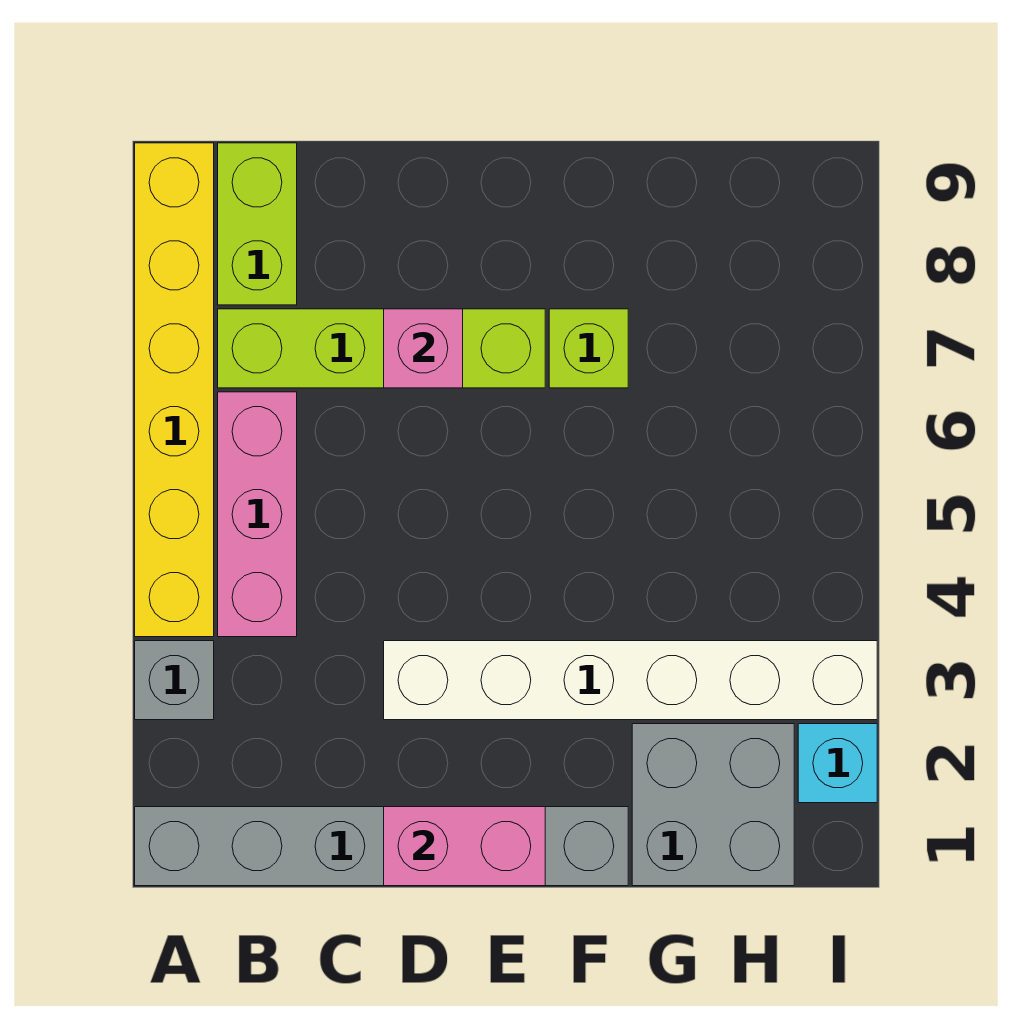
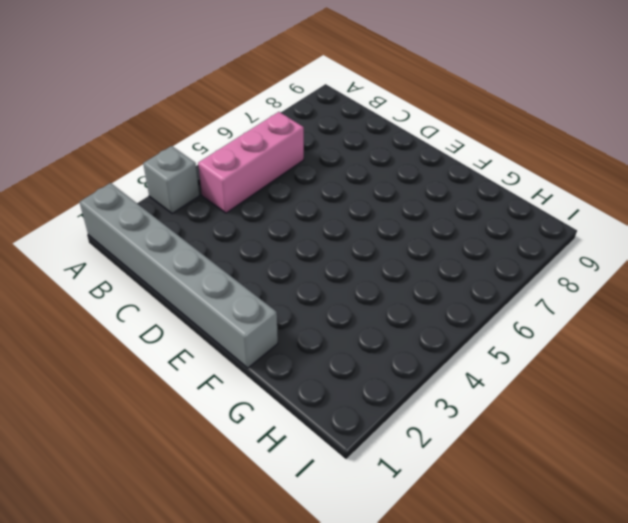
none -> yellow brick A4:A9 level 1
none -> lime brick B7:E7 level 1
none -> lime brick B8:B9 level 1

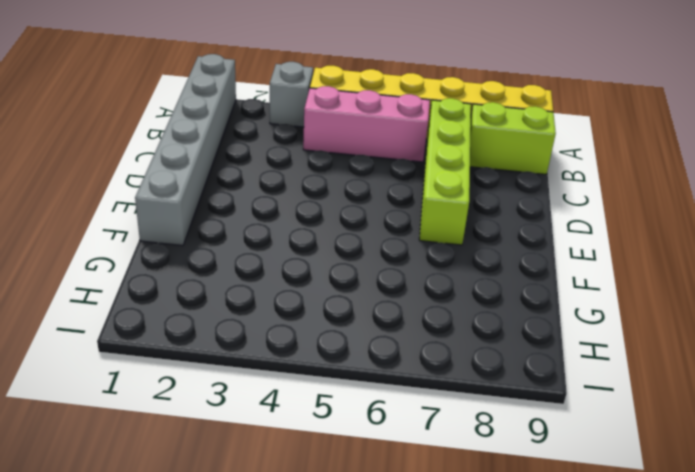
none -> white brick D3:I3 level 1
none -> lime brick F7 level 1
none -> grey brick G1:H2 level 1

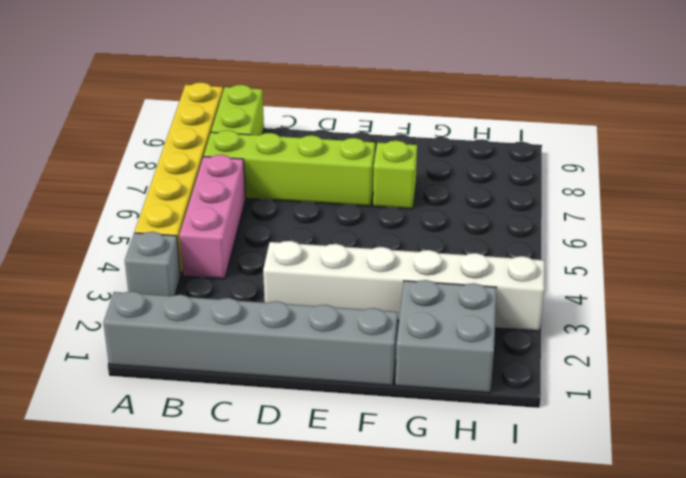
none -> cyan brick I2 level 1
none -> pink brick D1:E1 level 2
none -> pink brick D7 level 2

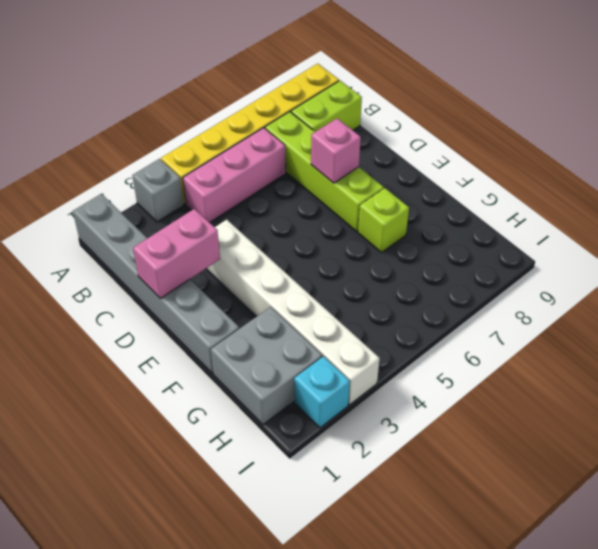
pink brick D1:D2 level 2 -> pink brick D1:E1 level 2

